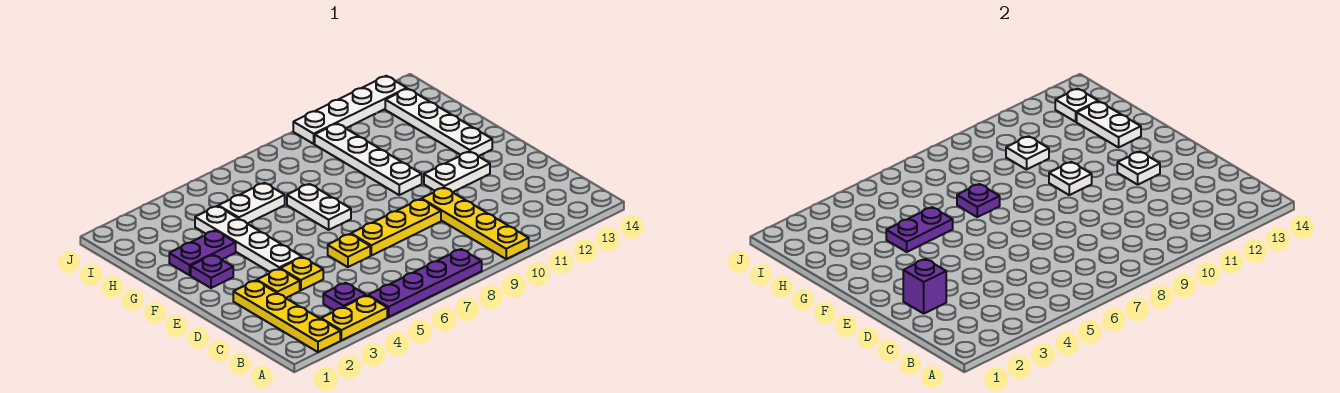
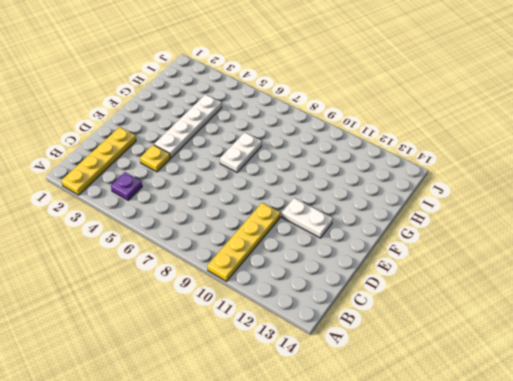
none -> yellow plate A3:A4 level 1
none -> purple plate A5:A8 level 1
none -> yellow plate D3 level 1

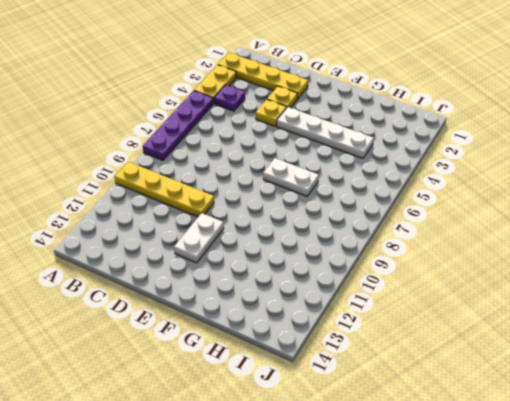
none -> yellow plate D6 level 1
none -> yellow plate D7:D9 level 1
none -> purple plate F2 level 1

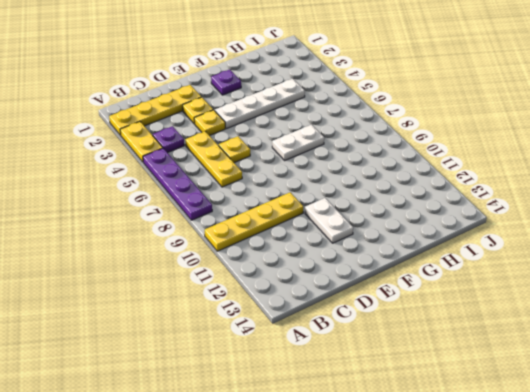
yellow plate C5:C7 level 1 -> yellow plate D7:D9 level 1
none -> white plate F10:I10 level 1
none -> white plate F13:I13 level 1
none -> purple plate G2:G3 level 1

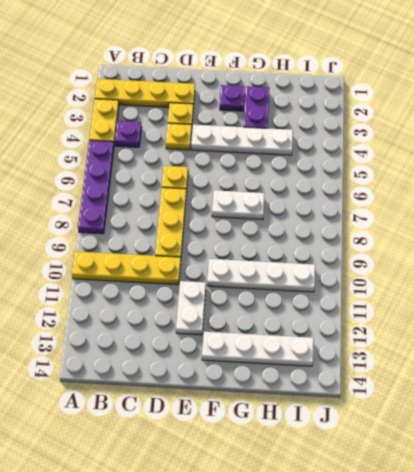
none -> white plate H5:H6 level 1
none -> white plate J10:J13 level 1
none -> purple brick D2 level 2

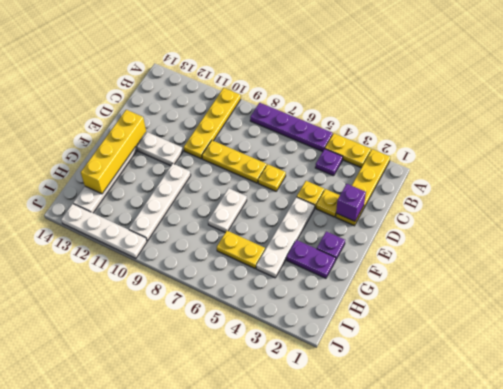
yellow brick E13:H13 level 2 -> white plate G13:H13 level 2
yellow plate H5:H6 level 1 -> white plate H5:H6 level 1
none -> white plate E12 level 2
none -> white plate F10 level 2
none -> purple plate G4:G5 level 2

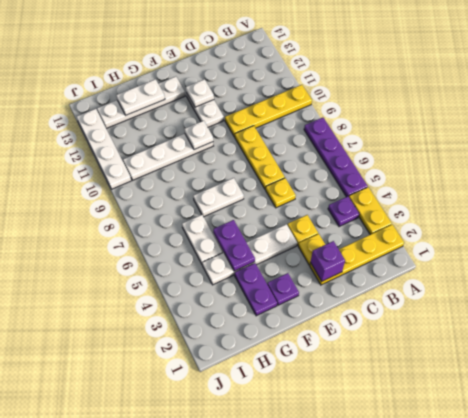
none -> purple plate G7 level 2
none -> white plate H10 level 2
none -> white plate I13 level 2

